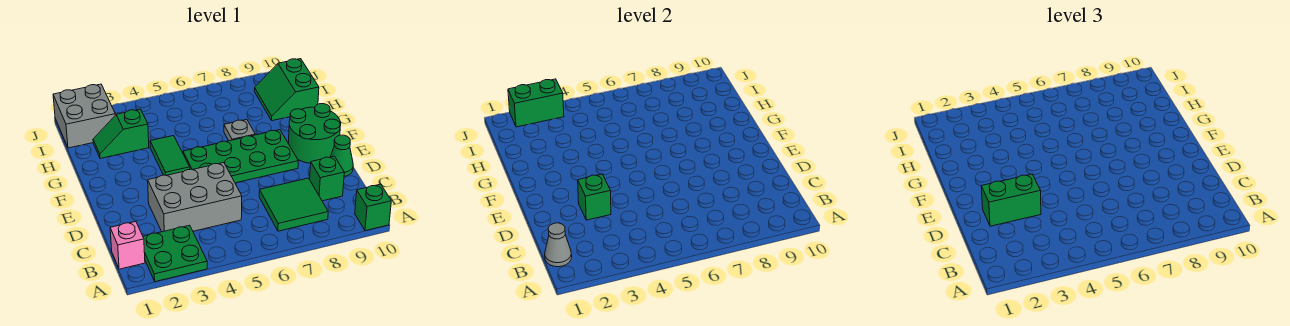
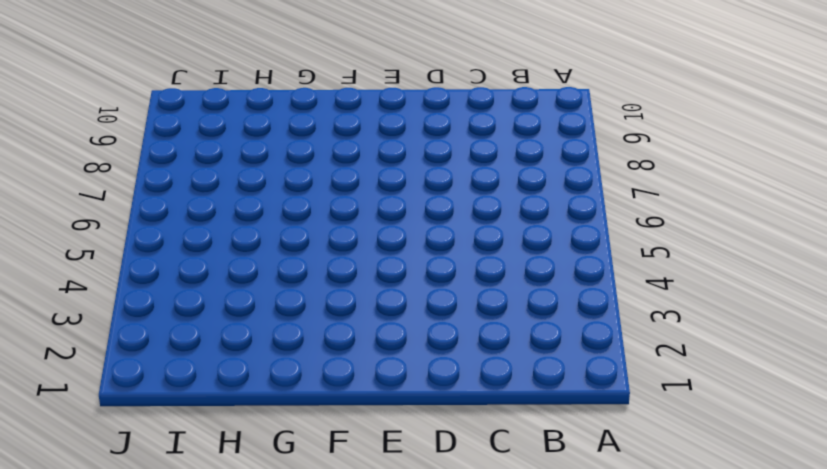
none -> green plate A2:B3 level 1
none -> green brick A10 level 1
none -> pink brick B1 level 1

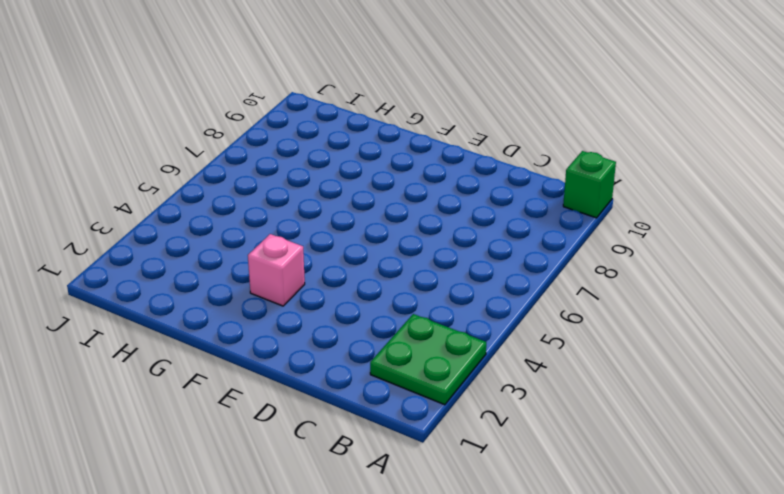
pink brick F3 level 1 -> pink brick B1 level 1
none -> green tile B7:C8 level 1
none -> grey brick C3:D5 level 1
none -> green brick C9 level 1

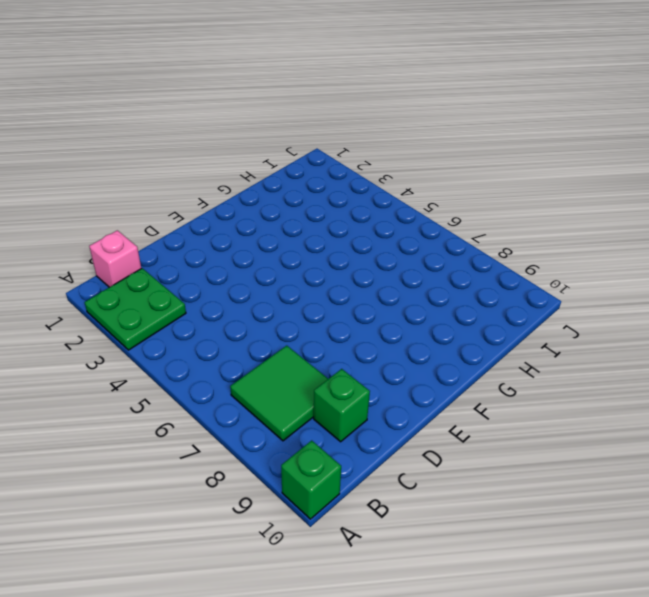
none -> grey brick C3:D5 level 1
none -> green cone D10 level 1
none -> green plate E5:F8 level 1

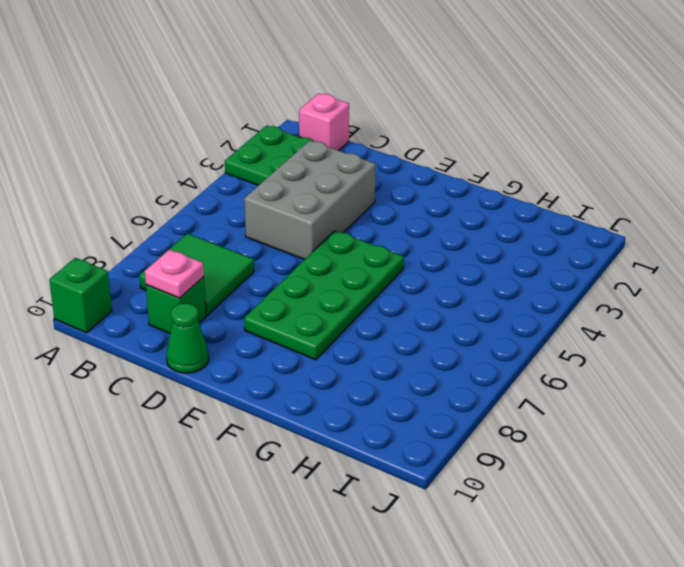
pink plate C9 level 2 -> none
none -> green round brick E9:F10 level 1
none -> green tile F4:G4 level 1
none -> grey plate G7 level 1

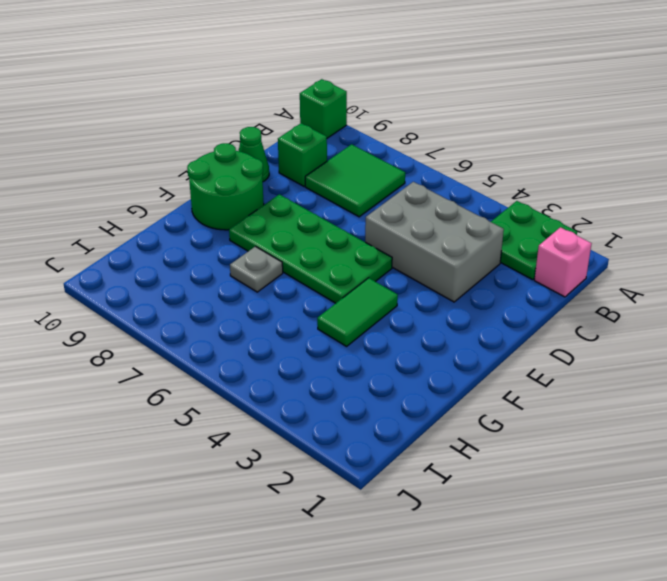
none -> green slope H2:H3 level 1 top 3
none -> green slope H9:I10 level 1 top 10
none -> grey brick I1:J2 level 1

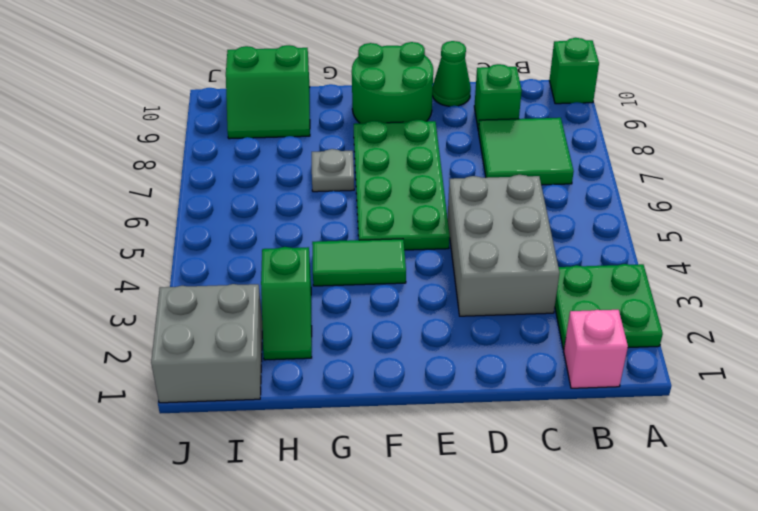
none -> grey cone B1 level 2
none -> green brick D3 level 2
none -> green brick J2:J3 level 2

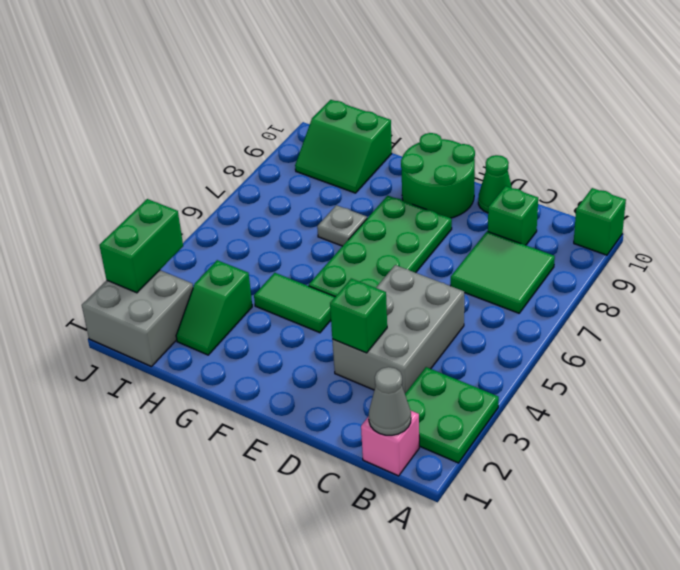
none -> green brick D2:D3 level 3

